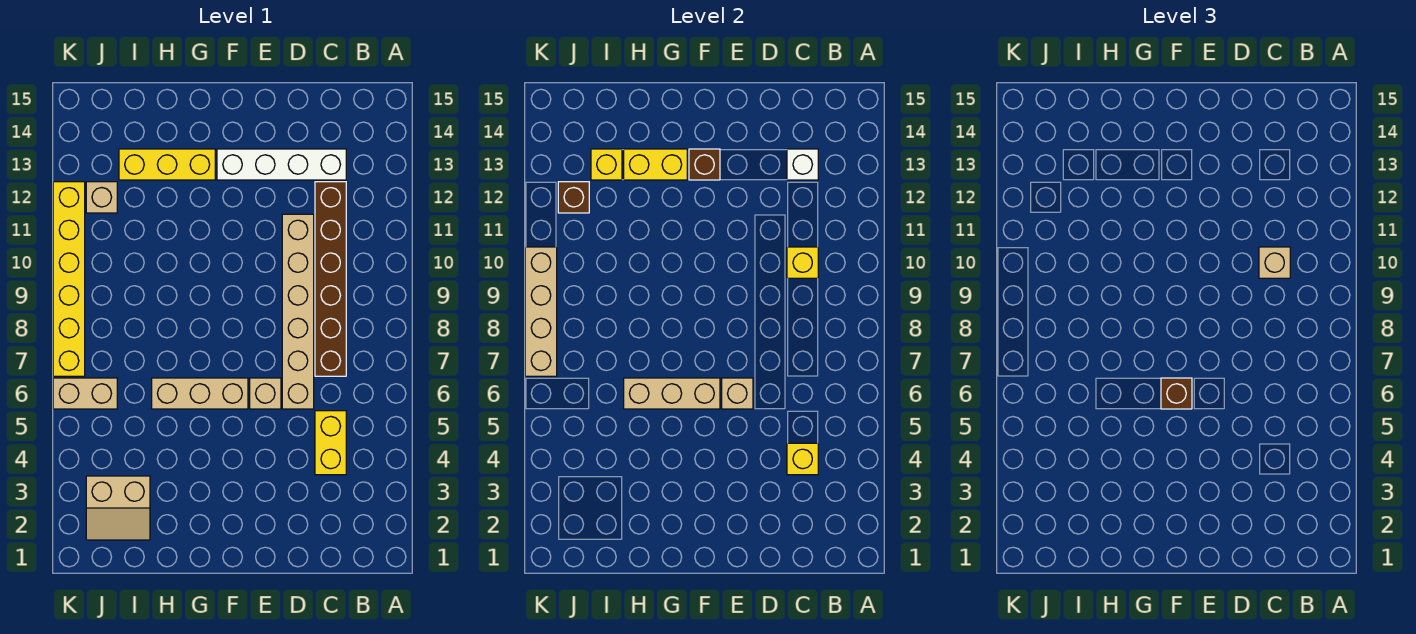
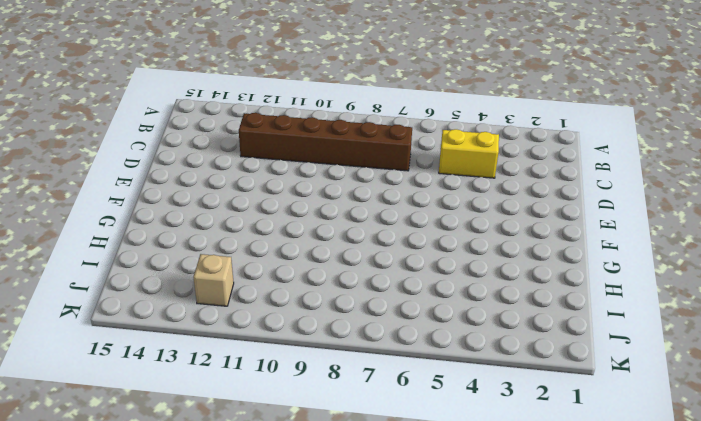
none -> white brick C13:F13 level 1
none -> tan brick D6:D11 level 1
none -> tan brick E6 level 1

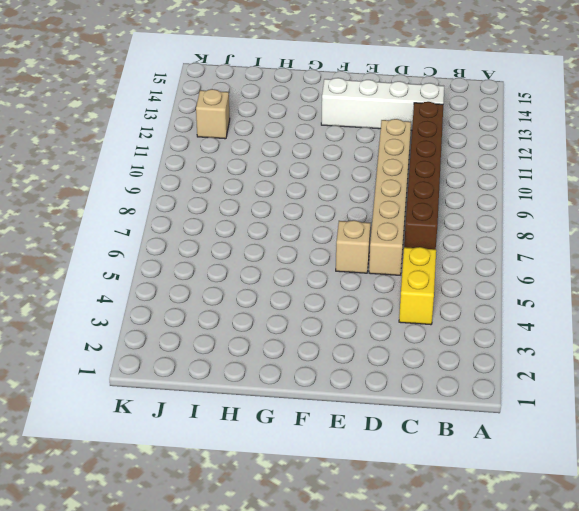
none -> tan brick F6:H6 level 1
none -> yellow brick G13:I13 level 1
none -> tan slope I2:J3 level 1 top 3

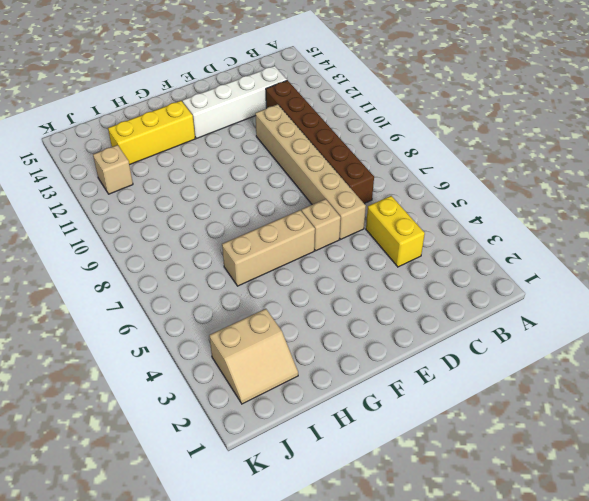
none -> tan brick J6:K6 level 1
none -> yellow brick K7:K12 level 1
none -> yellow brick C4 level 2

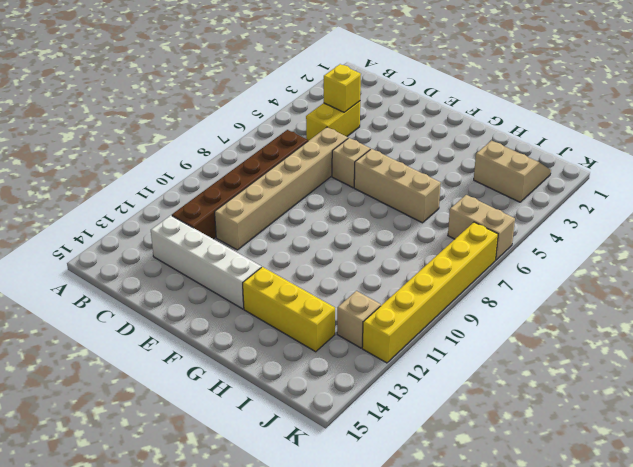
none -> yellow brick C10 level 2
none -> white brick C13 level 2
none -> tan brick E6 level 2

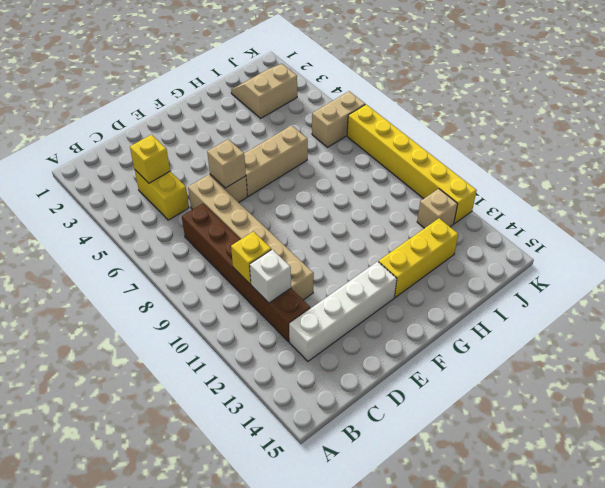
white brick C11 level 2 -> white brick C13 level 2
none -> tan brick F6:H6 level 2
none -> brown brick F13 level 2
none -> yellow brick G13:H13 level 2

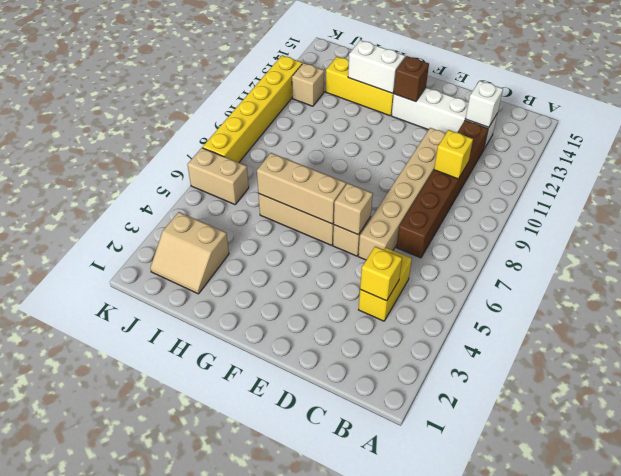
white brick G13:H13 level 2 -> yellow brick G13:H13 level 2
none -> yellow brick I13 level 2
none -> brown brick J12 level 2
none -> tan brick K7:K10 level 2

